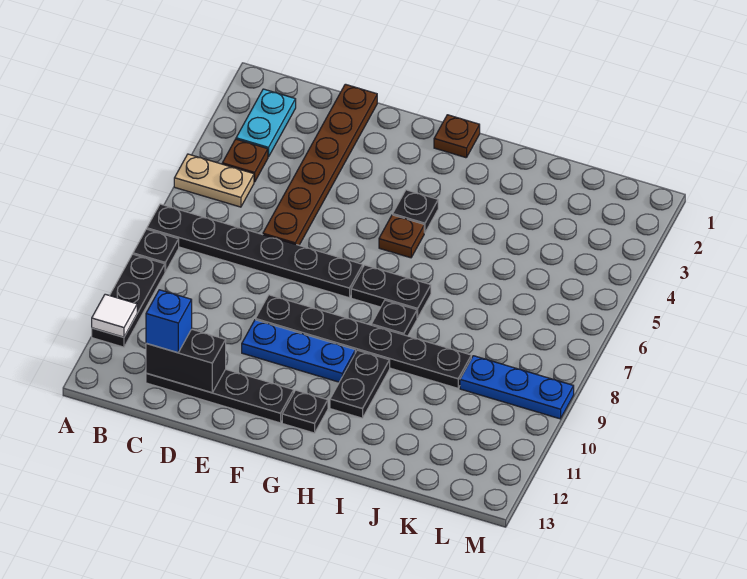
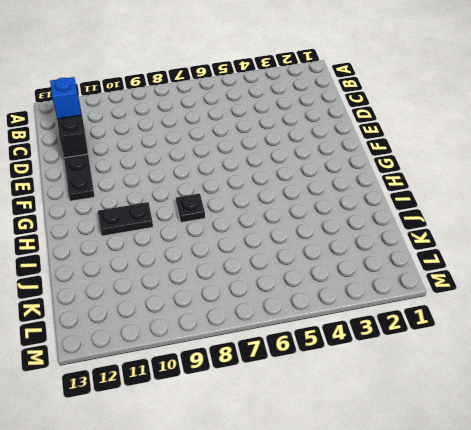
none -> tan plate A5:B5 level 1
none -> black plate A7:F7 level 1
none -> black plate A8 level 1

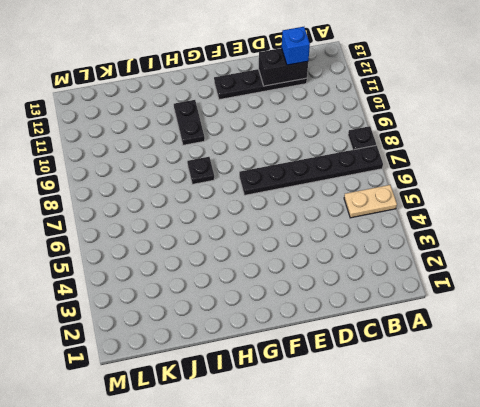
none -> black plate A9:A11 level 1
none -> cyan plate B2:B3 level 1
none -> brown plate B4 level 1

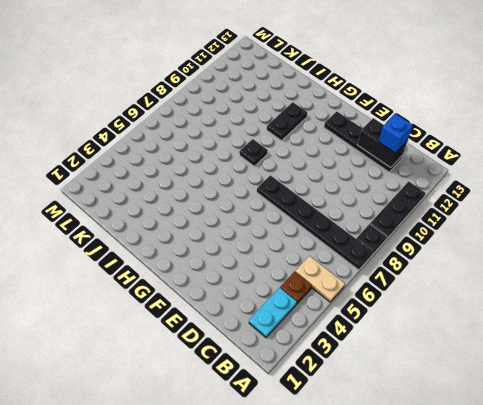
none -> brown plate D1:D6 level 1
none -> black plate E9:J9 level 1
none -> blue plate E10:G10 level 1

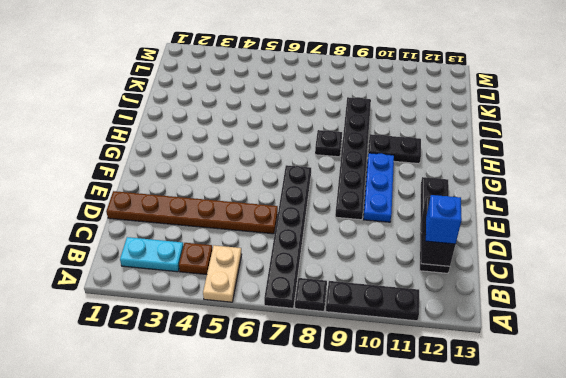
none -> brown plate G1 level 1
none -> black plate G4 level 1
none -> brown plate G5 level 1

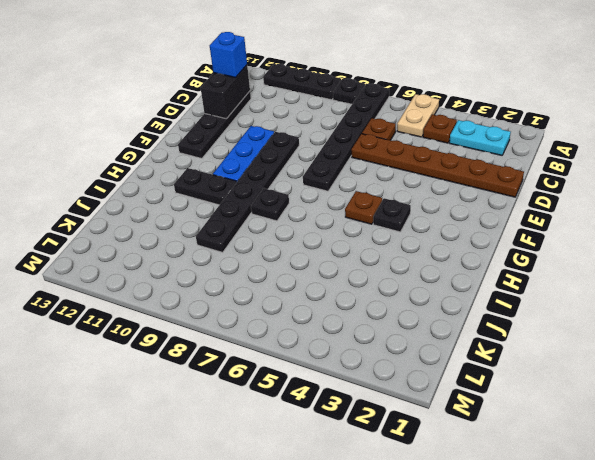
brown plate C6 level 1 -> brown plate G1 level 1
none -> black plate G7:H7 level 1
none -> black plate G12 level 1
none -> blue plate K9:M9 level 1

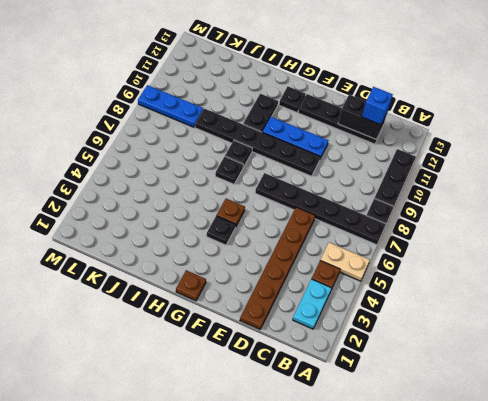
black plate H7 level 1 -> black plate G7:H7 level 1
none -> white tile A11 level 2

